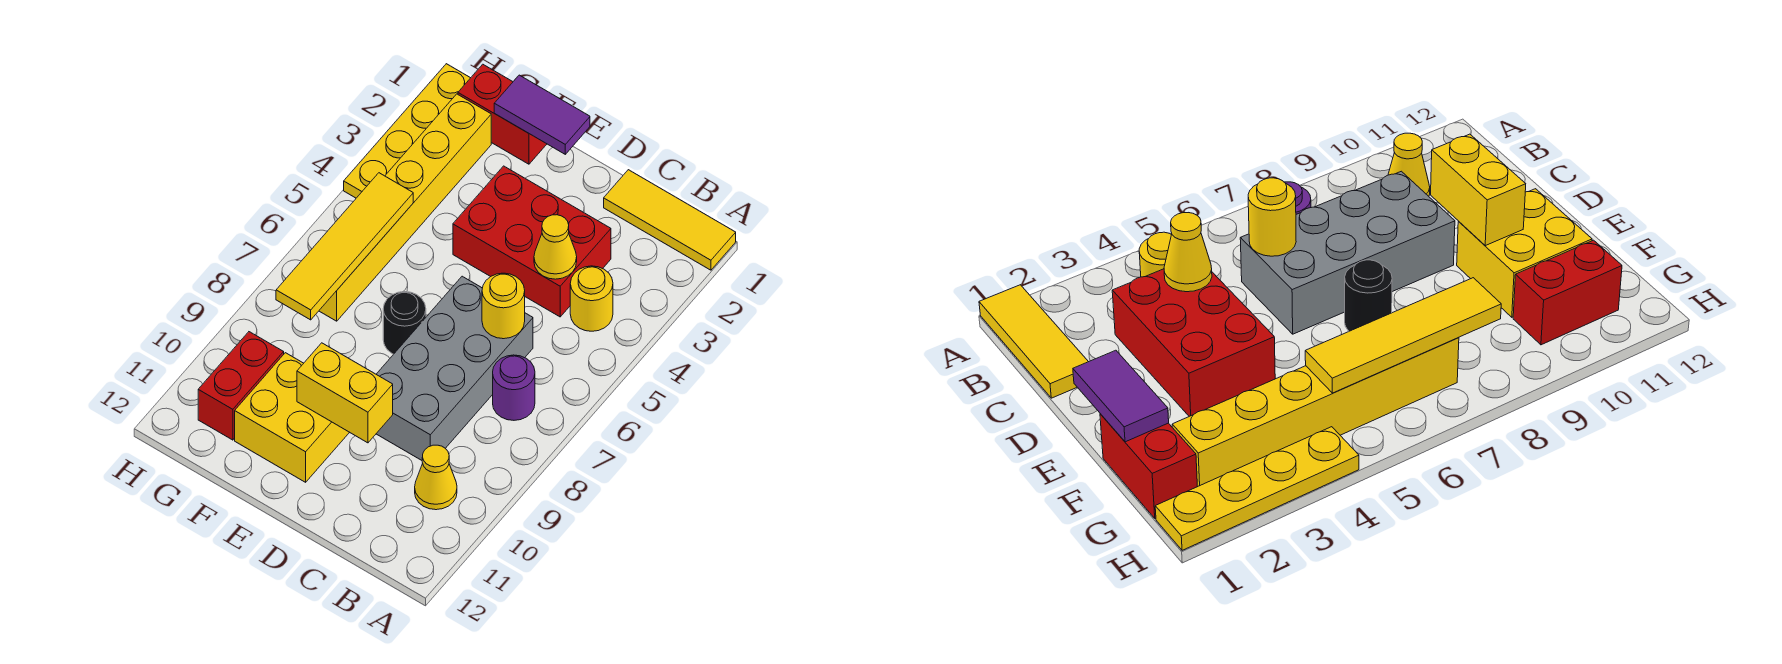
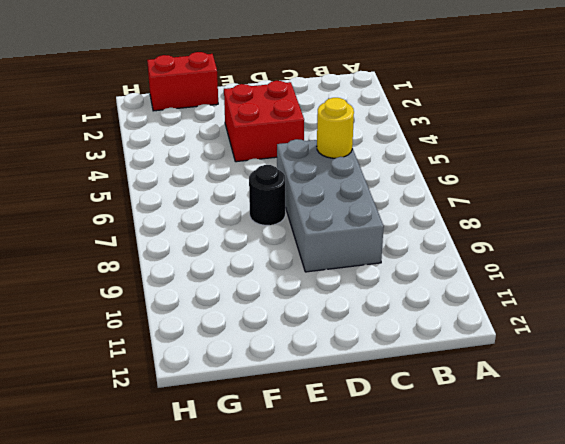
red brick D3:E4 level 1 -> red brick C3:E4 level 1
none -> yellow tile A1:C1 level 1
none -> yellow round brick B4 level 1
none -> purple round brick B7 level 1

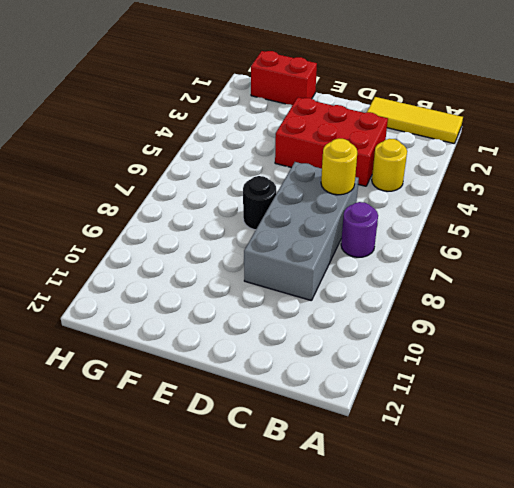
none -> yellow cone B10 level 1
none -> yellow brick E10:F11 level 1
none -> yellow brick G2:G7 level 1

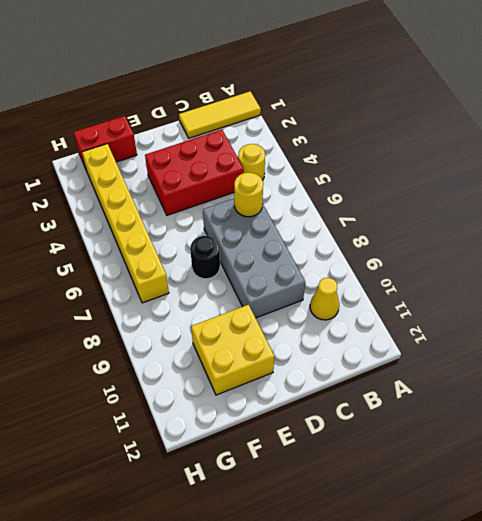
none -> purple round brick B7 level 1
none -> red brick G10:G11 level 1
none -> yellow plate H1:H4 level 1

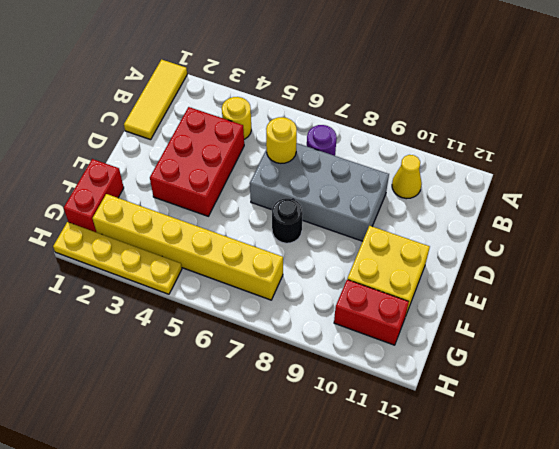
none -> yellow cone C4 level 2
none -> yellow brick D10:E10 level 2
none -> purple tile E1:F1 level 2

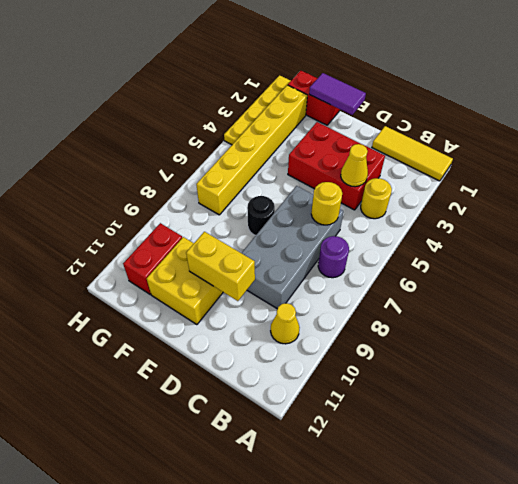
none -> yellow tile G5:G8 level 2

